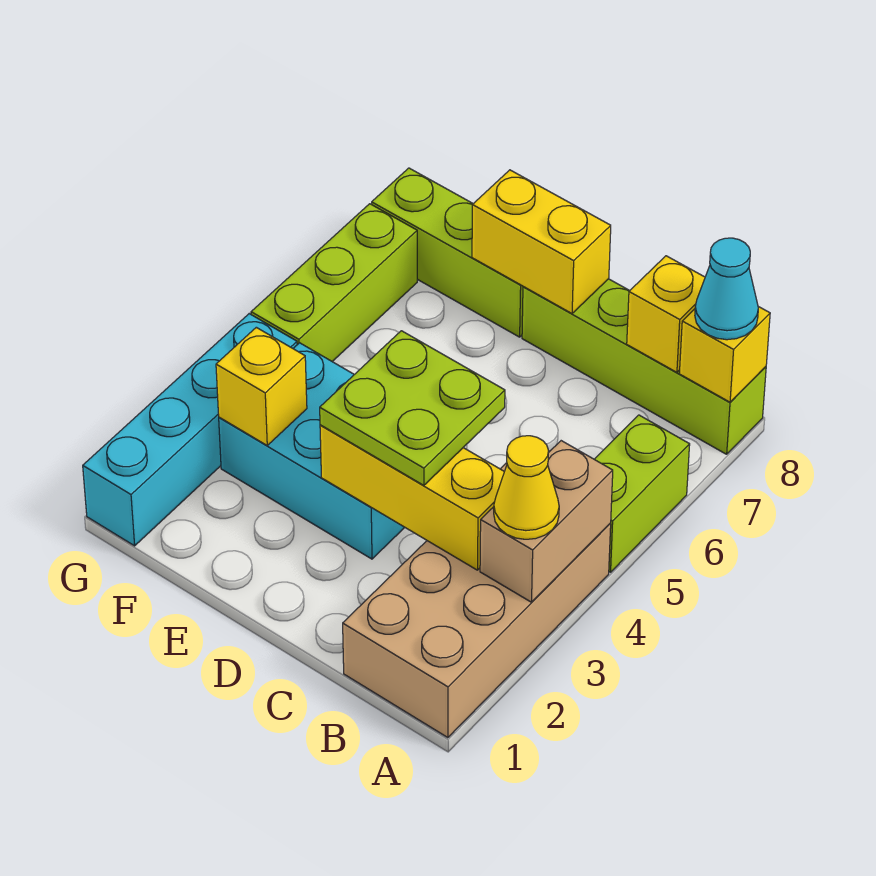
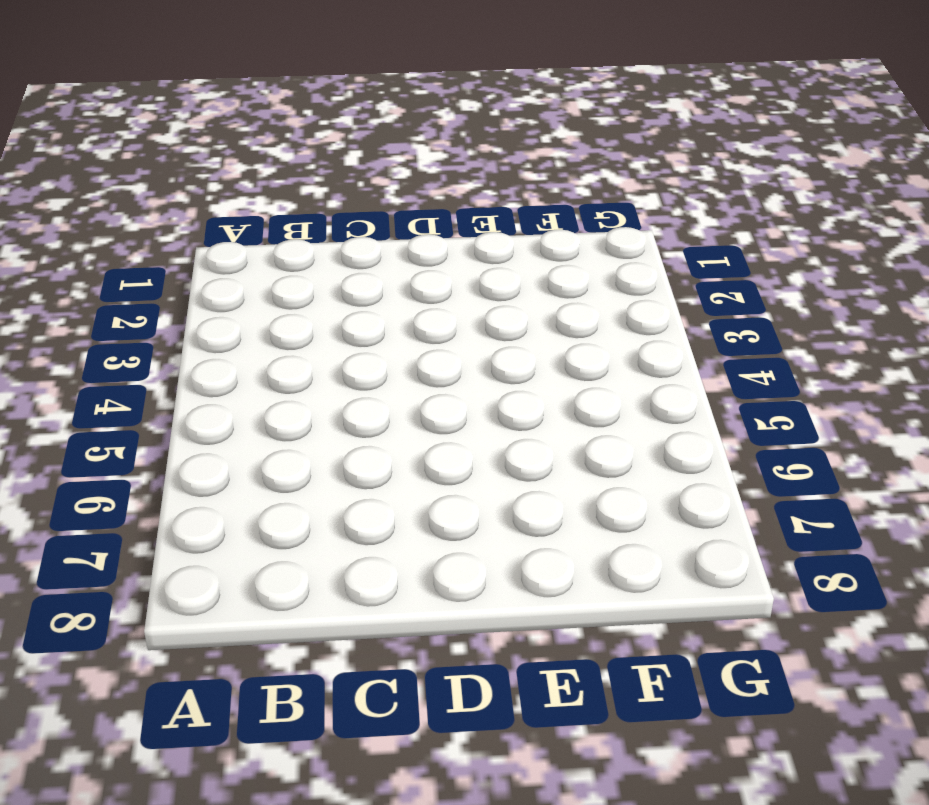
none -> tan brick A1:B4 level 1
none -> lime brick A5:A6 level 1
none -> lime brick A8:D8 level 1

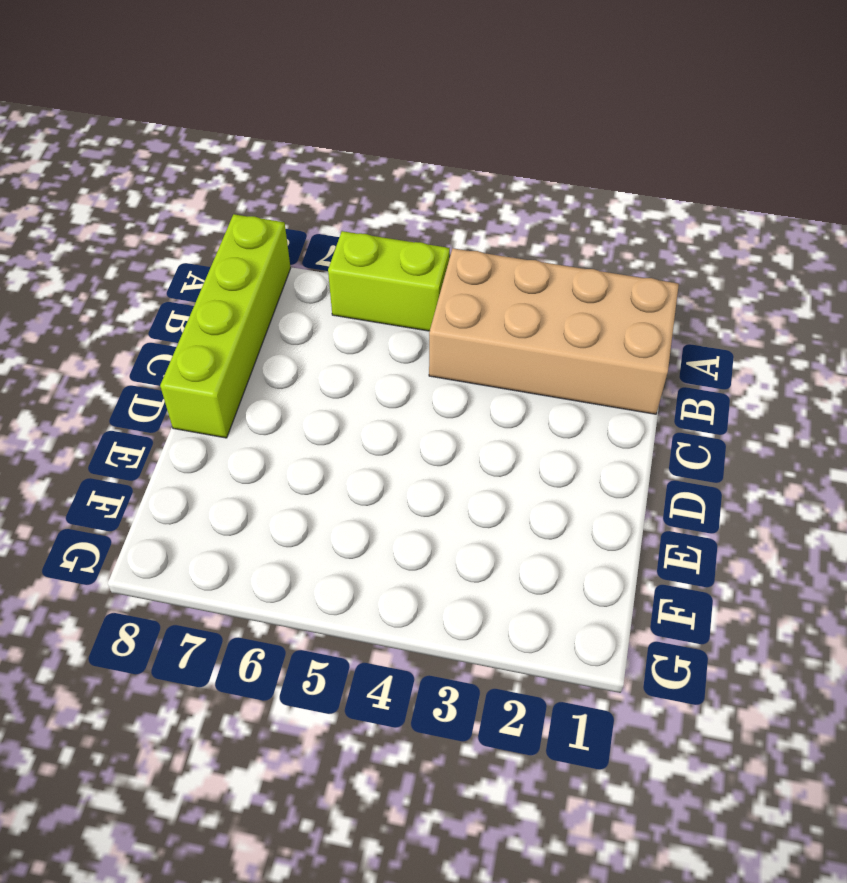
none -> cyan brick D3:F4 level 1
none -> lime brick E8:G8 level 1
none -> cyan brick G1:G4 level 1

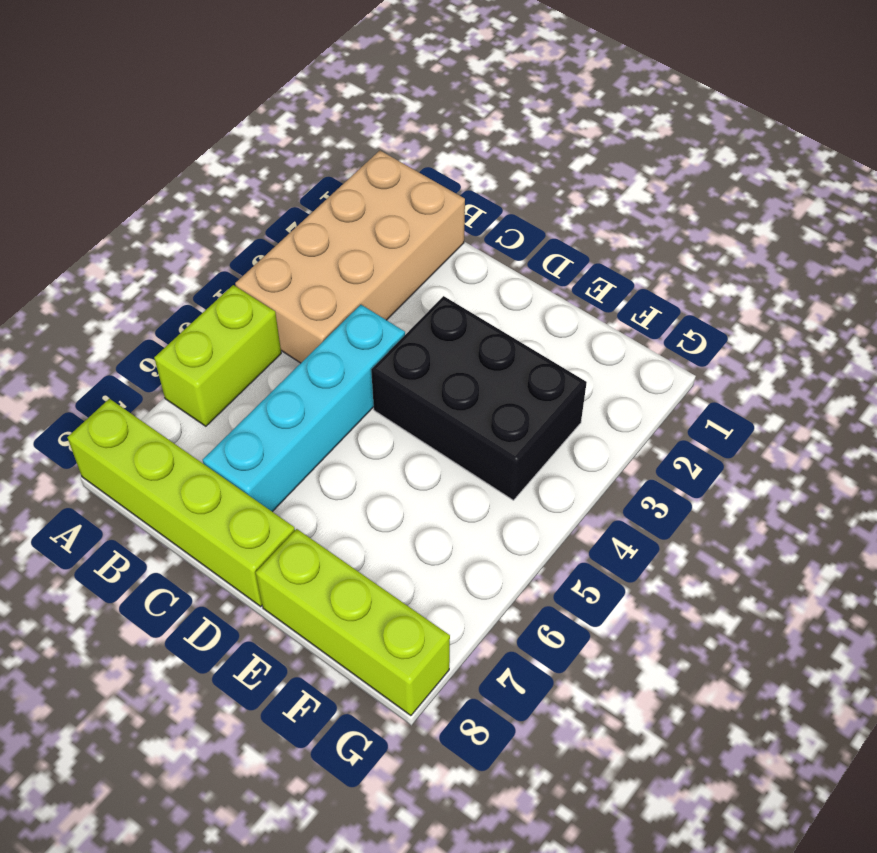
cyan brick C4:C7 level 1 -> cyan brick G1:G4 level 1
black brick D3:F4 level 1 -> cyan brick D3:F4 level 1
none -> lime brick G5:G7 level 1
none -> tan brick A3:A4 level 2
none -> yellow brick A8 level 2

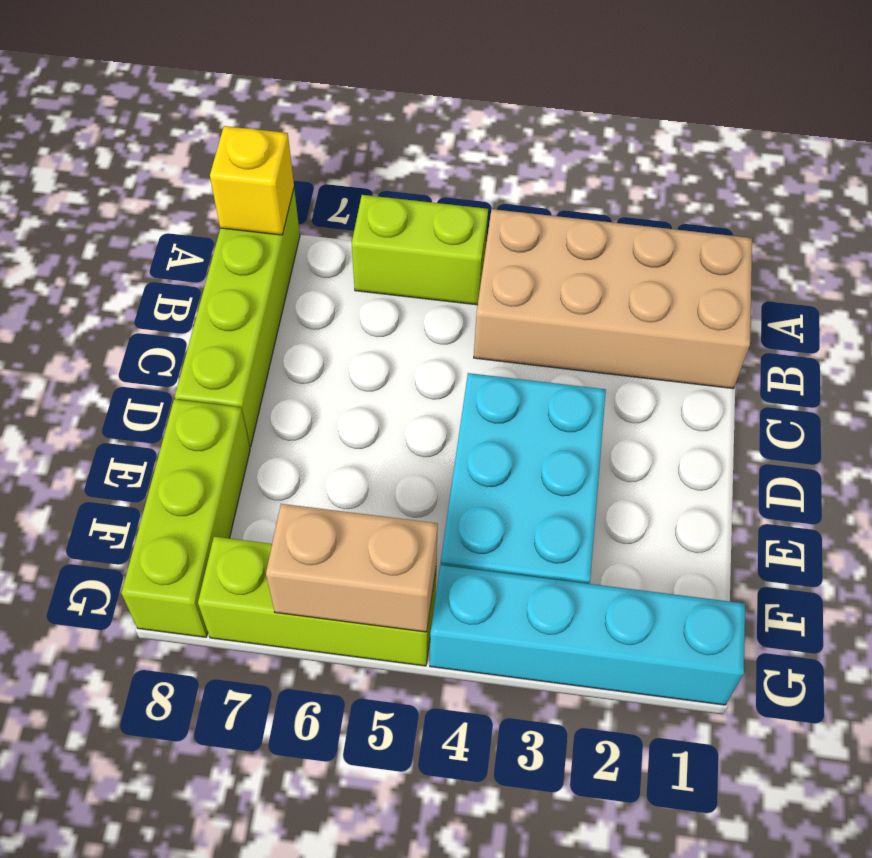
tan brick G5:G6 level 2 -> tan brick A3:A4 level 2
none -> yellow brick B3:D3 level 2
none -> yellow brick B8 level 2
none -> yellow brick D8:E8 level 2

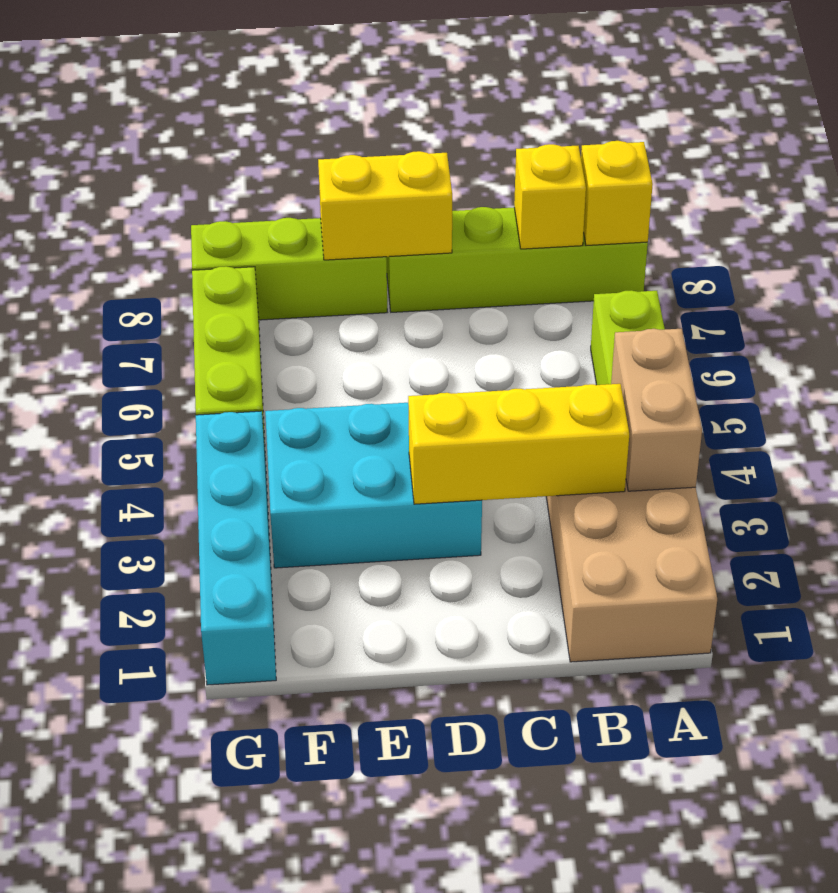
none -> yellow brick F3 level 2
none -> yellow cone A3 level 3
none -> cyan cone A8 level 3

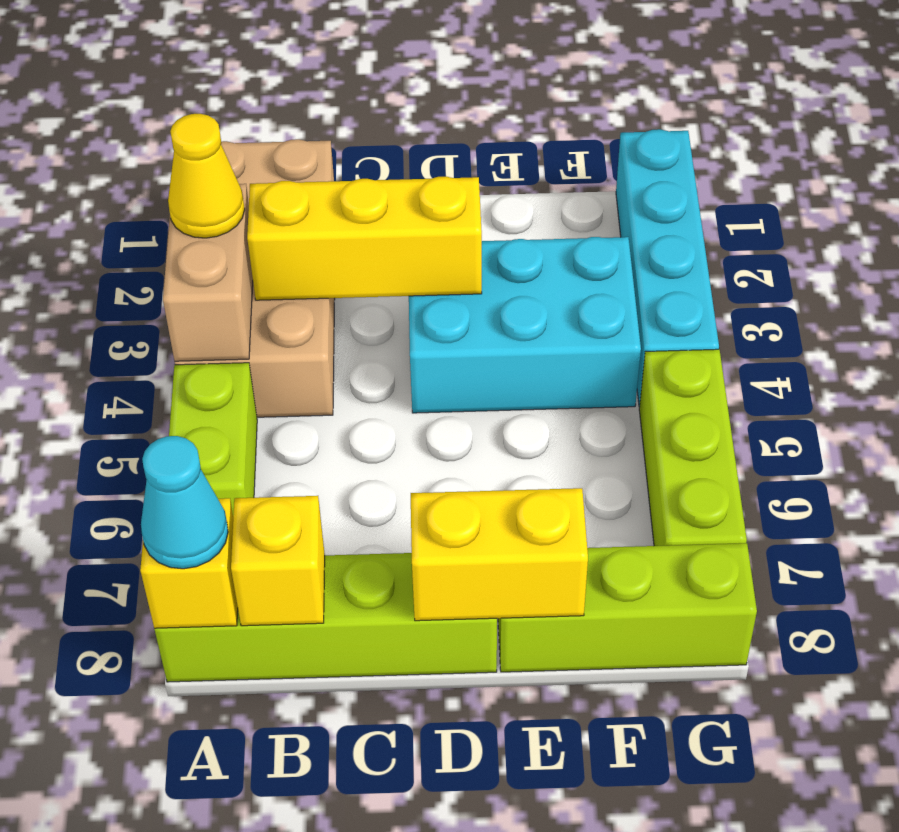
none -> yellow brick F3 level 2
none -> lime plate C3:D4 level 3

